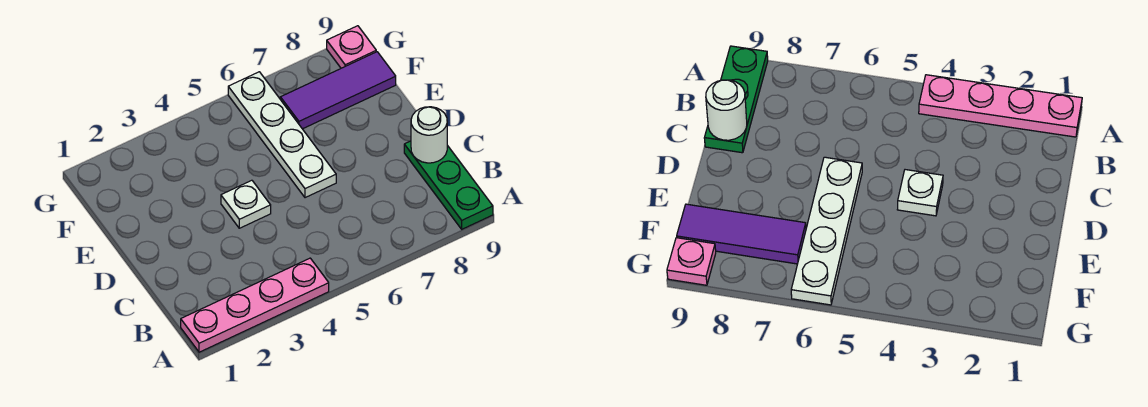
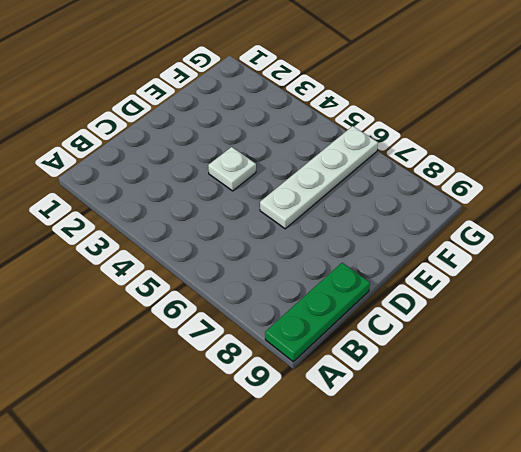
none -> pink plate A1:A4 level 1
none -> purple tile F7:F9 level 1

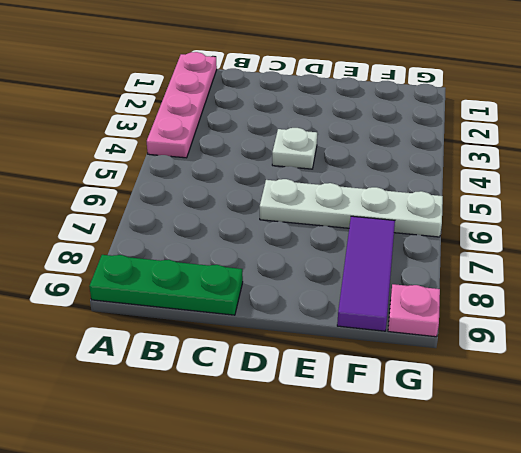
none -> white round brick C9 level 2

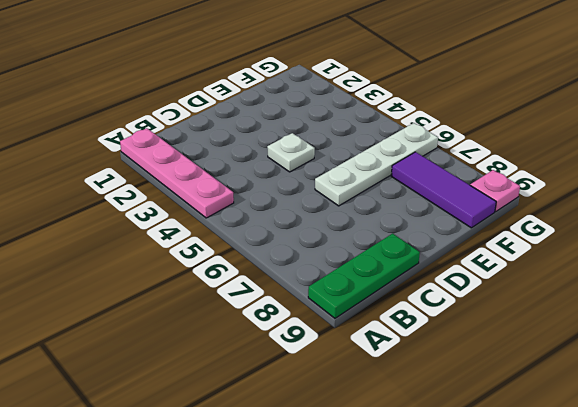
none -> white round brick C9 level 2

